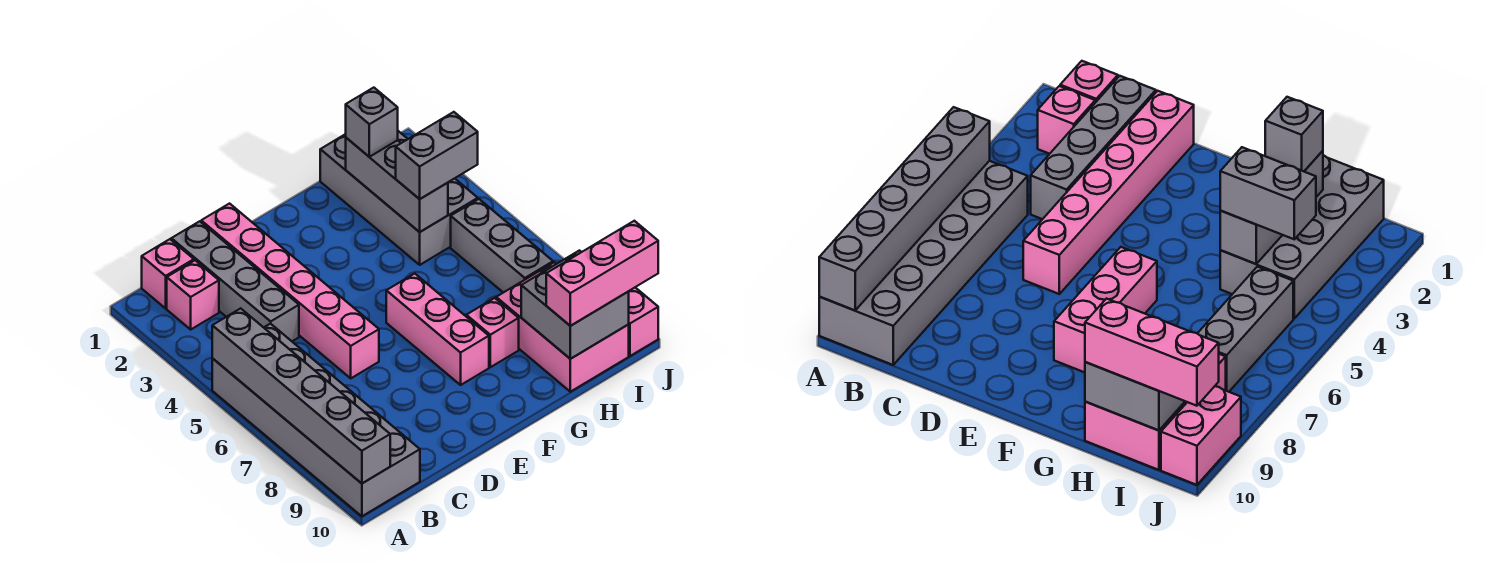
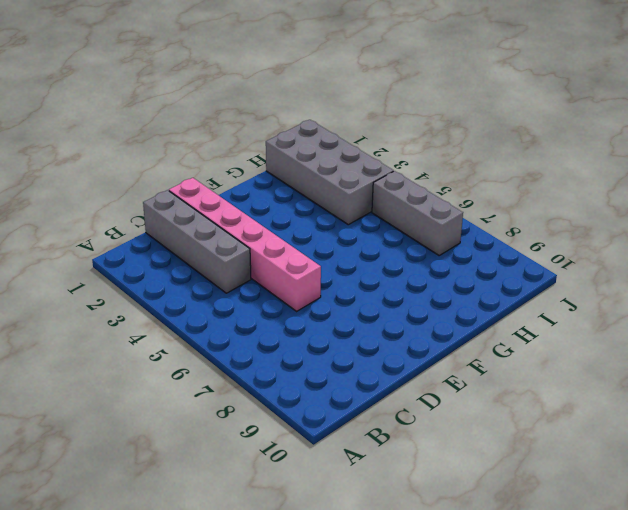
none -> grey brick A5:B10 level 1
none -> pink brick B1 level 1
none -> pink brick B2 level 1

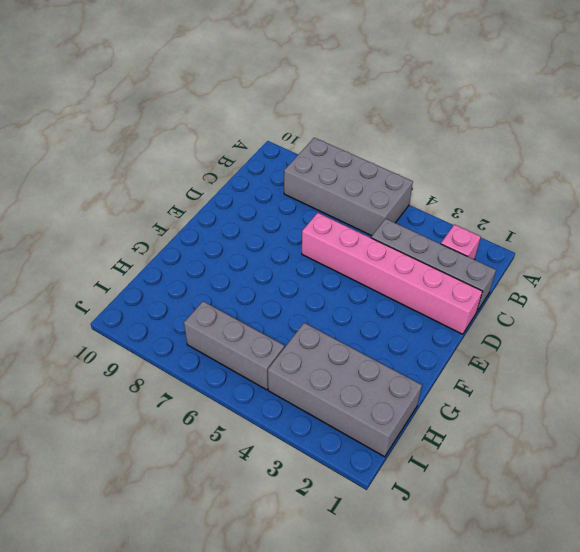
grey brick A5:B8 level 1 -> grey brick A5:B10 level 1
none -> pink brick B1 level 1
none -> pink brick F6:F8 level 1
none -> pink brick G8 level 1

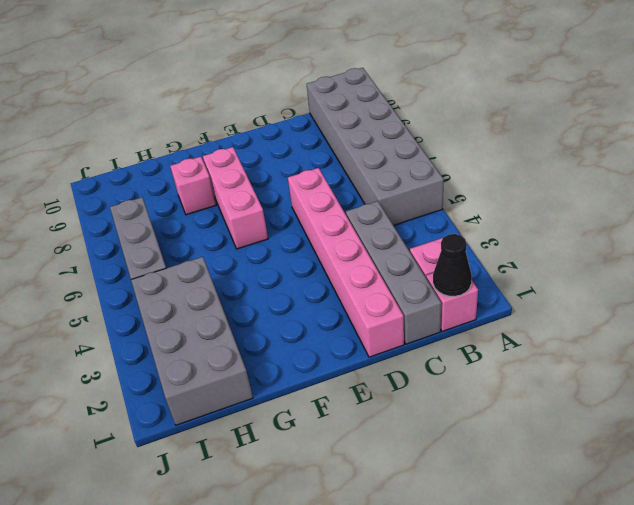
black cone B1 level 2 -> none
none -> pink brick H8:I10 level 1
none -> pink brick J9:J10 level 1
none -> grey brick A5:A10 level 2

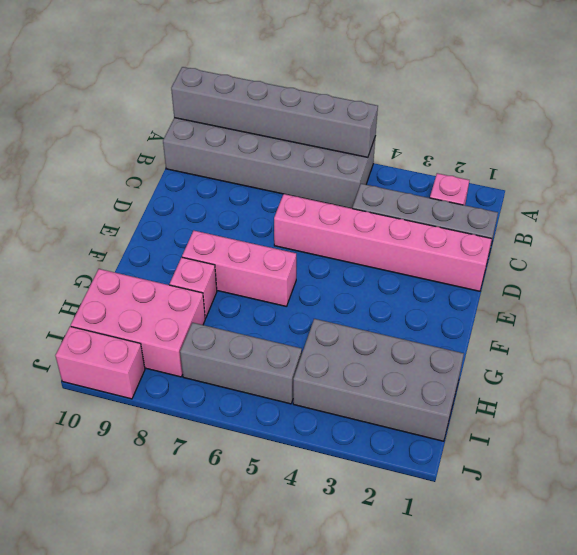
none -> pink brick B1 level 1
none -> grey brick H2:H4 level 2
none -> grey brick H9:I10 level 2

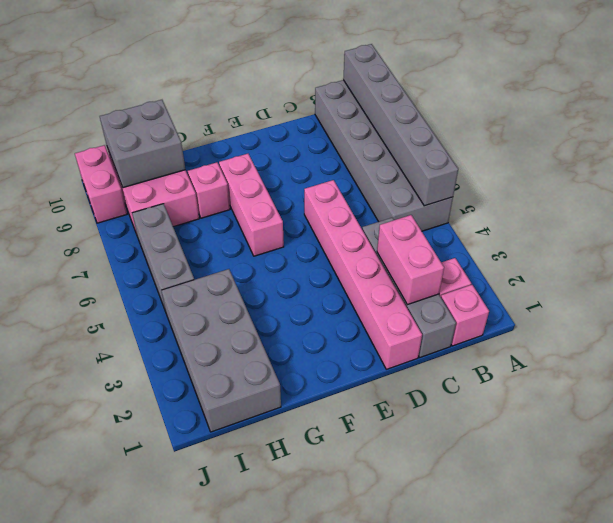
pink brick C2:C3 level 2 -> none
none -> grey brick H2:H4 level 2
none -> grey brick H2 level 3
none -> grey brick H4:I4 level 3

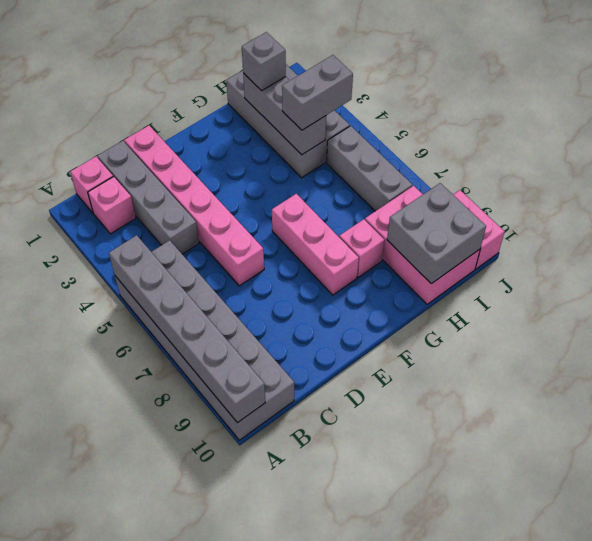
none -> pink brick H10:J10 level 3

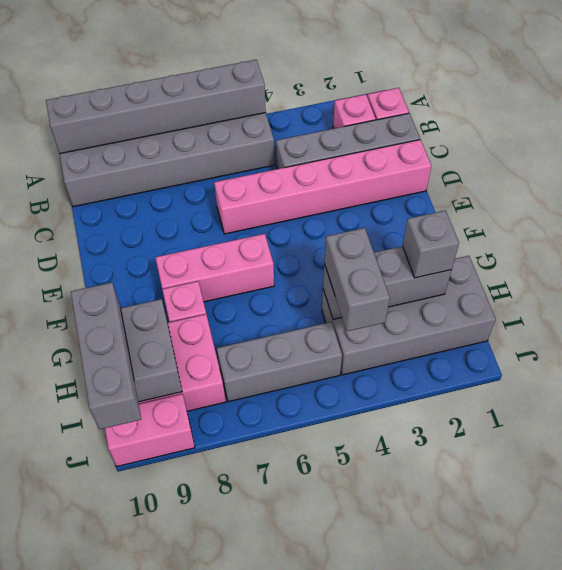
grey brick H10:J10 level 3 -> pink brick H10:J10 level 3

